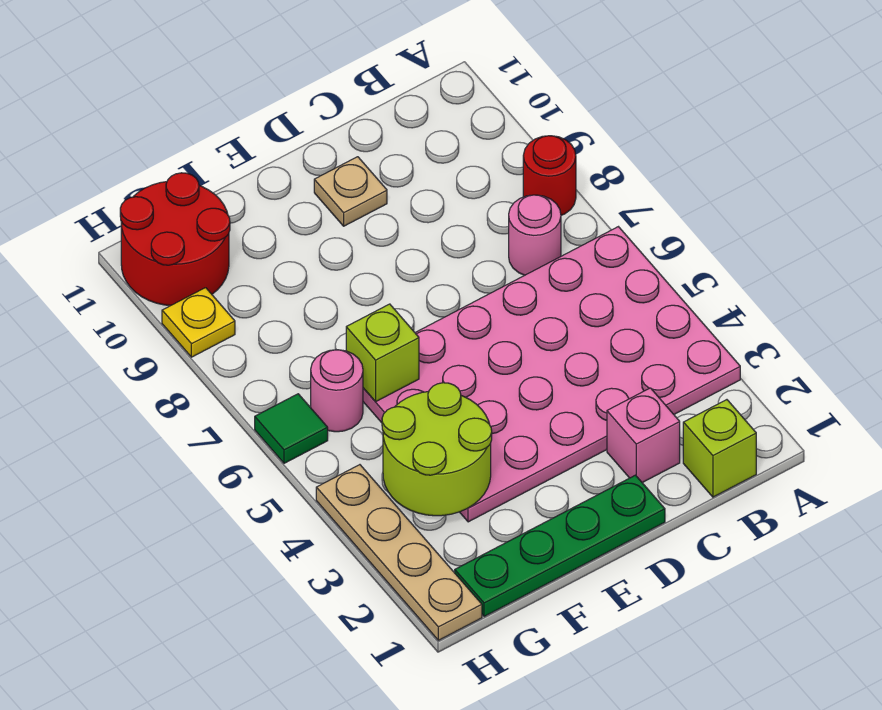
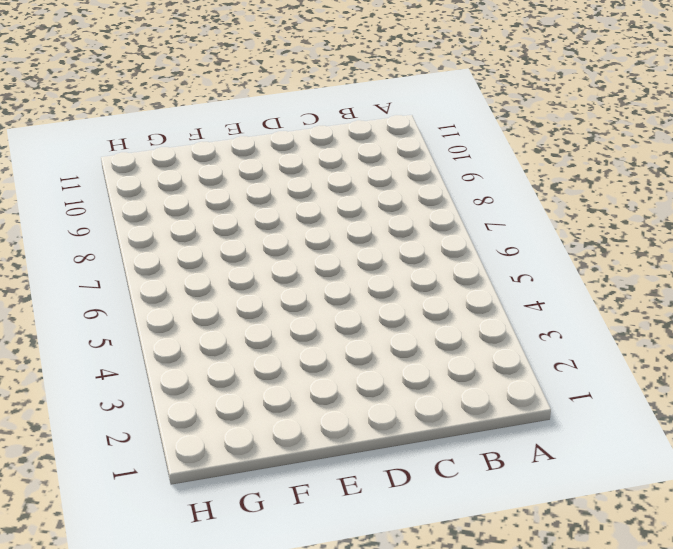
none -> pink plate A3:F6 level 1
none -> red round brick A8 level 1
none -> lime brick B1 level 1

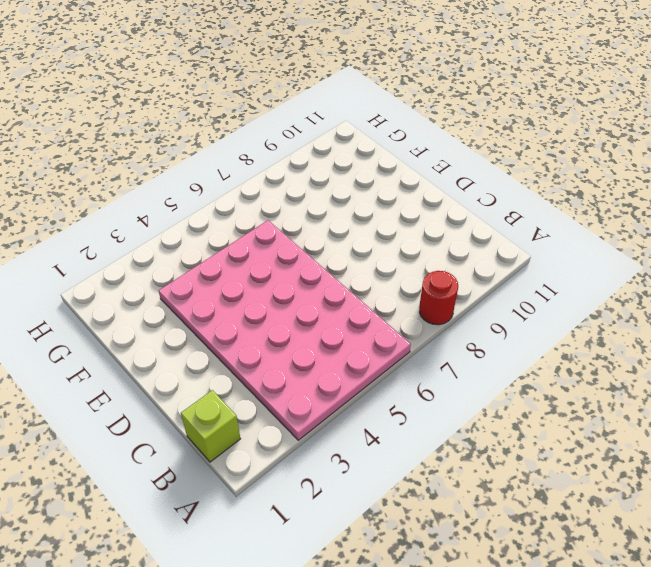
none -> pink round brick B7 level 1
none -> pink brick C2 level 1
none -> green plate D1:G1 level 1

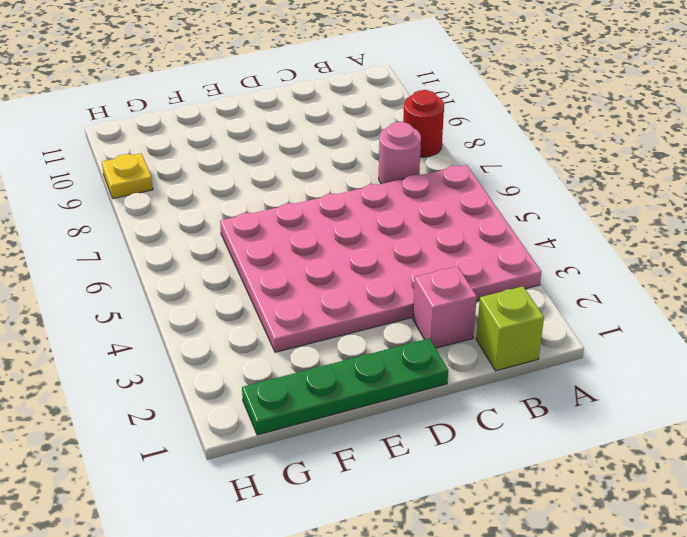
none -> tan plate D10 level 1
none -> pink round brick G6 level 1
none -> red round brick G10:H11 level 1

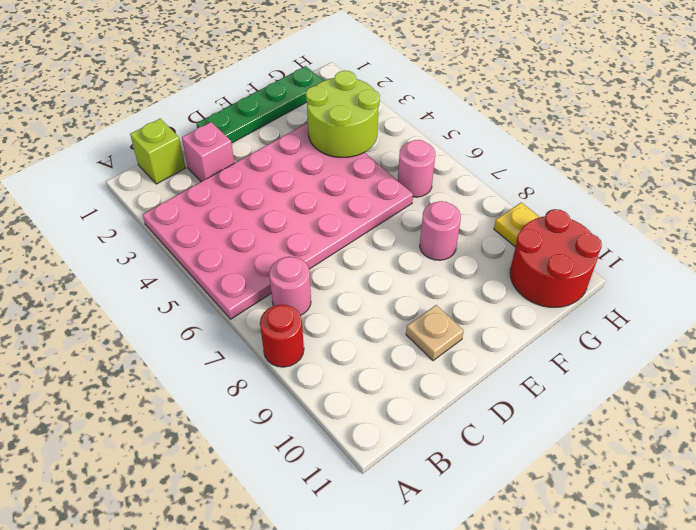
pink round brick F8 level 1 -> none
none -> tan plate H1:H4 level 1
none -> green tile H6 level 1
none -> lime brick F6 level 2

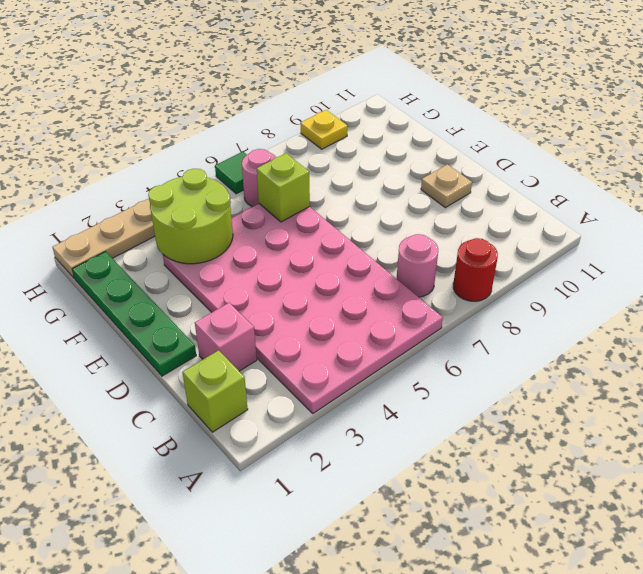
none -> red round brick G10:H11 level 1

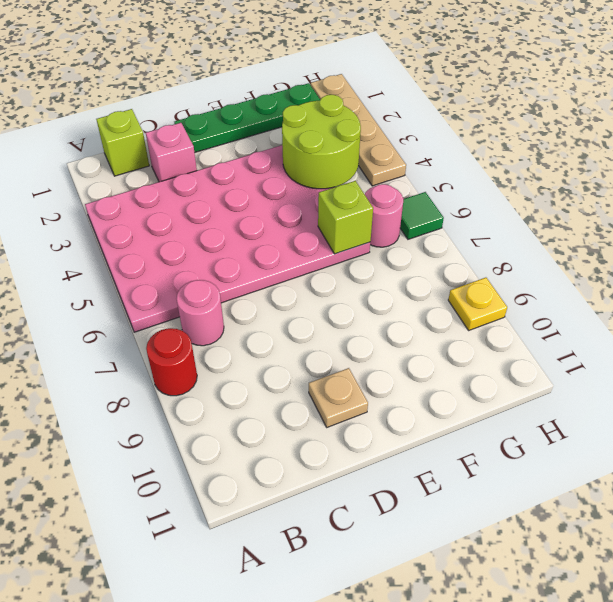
none -> red round brick G10:H11 level 1

